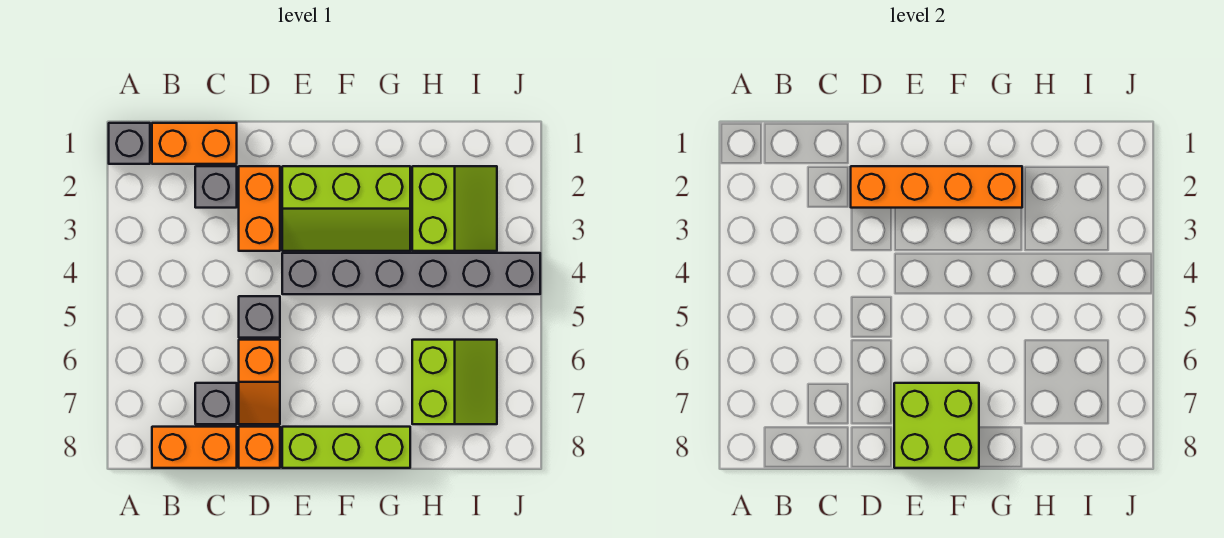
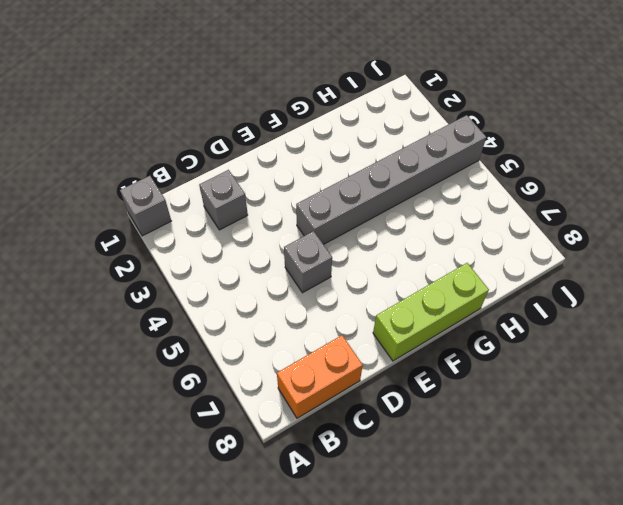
none -> orange brick B1:C1 level 1
none -> grey brick C7 level 1
none -> orange brick D2:D3 level 1

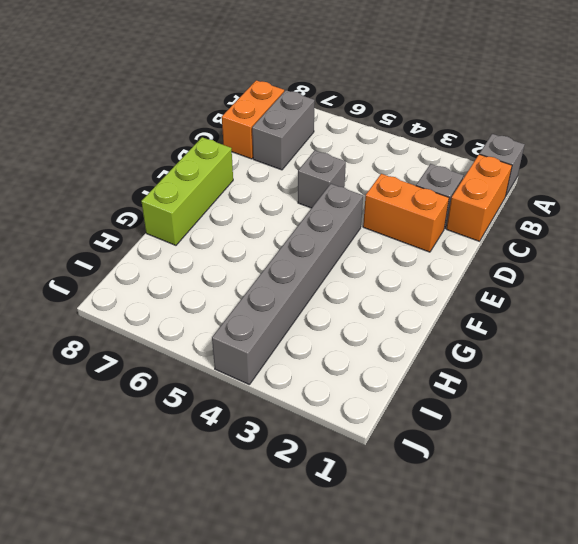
grey brick B7:C7 level 1 -> grey brick C7 level 1
none -> orange slope D6:D7 level 1 top 6
none -> orange brick D8 level 1
none -> lime slope E2:G3 level 1 top 2

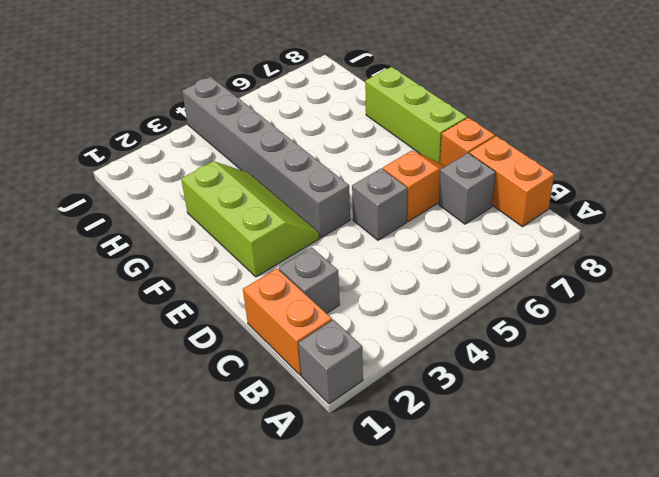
none -> orange brick D2:D3 level 1
none -> lime slope H2:I3 level 1 top H
none -> lime slope H6:I7 level 1 top H

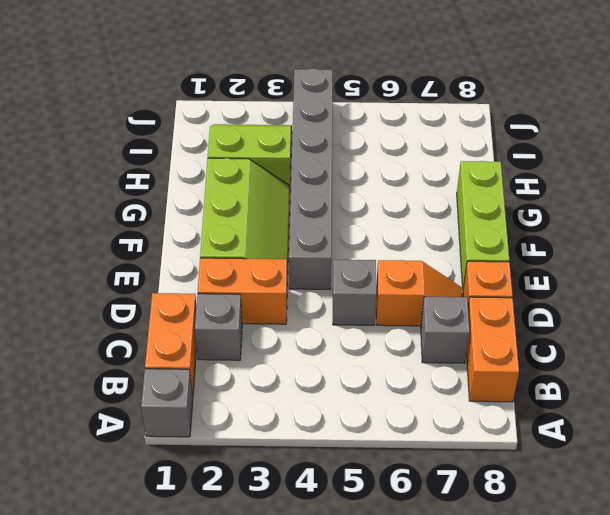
none -> lime slope H6:I7 level 1 top H
none -> orange brick D2:G2 level 2
none -> lime brick E7:F8 level 2

